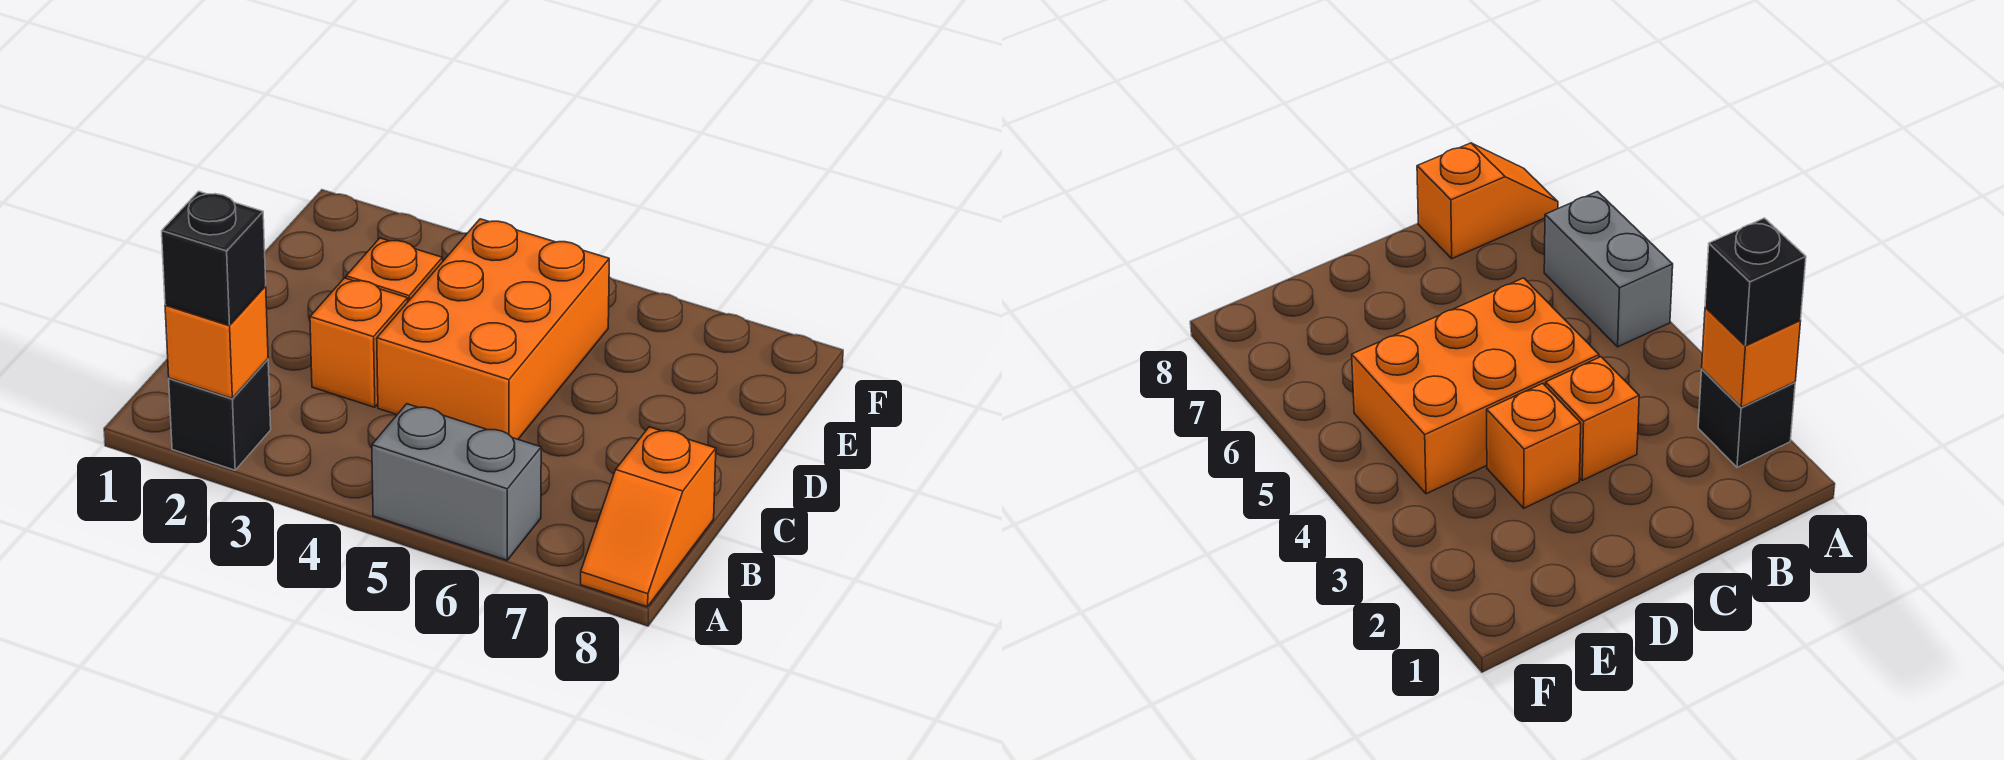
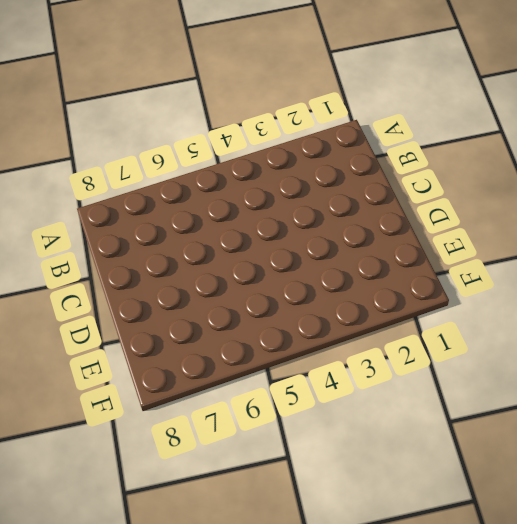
none -> black brick A2 level 1
none -> grey brick A5:A6 level 1

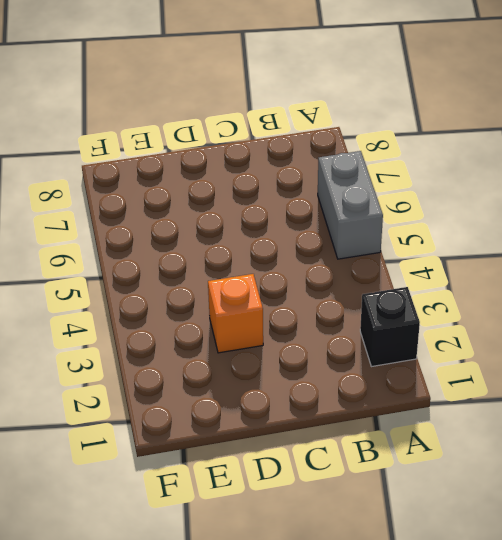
none -> orange slope A8:B8 level 1 top B
none -> orange brick C3 level 1

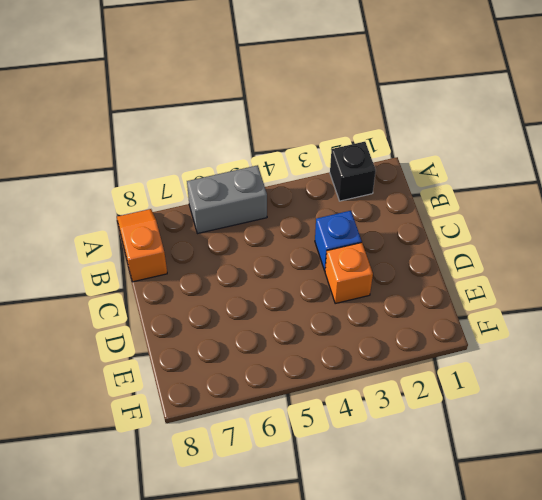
blue brick C3 level 1 -> orange brick C3 level 1
none -> orange brick C4:E5 level 1
none -> orange brick A2 level 2

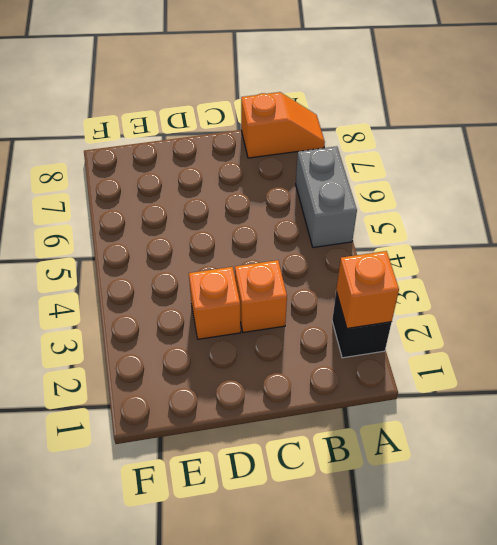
none -> orange brick C4:E5 level 1
none -> black brick A2 level 3

